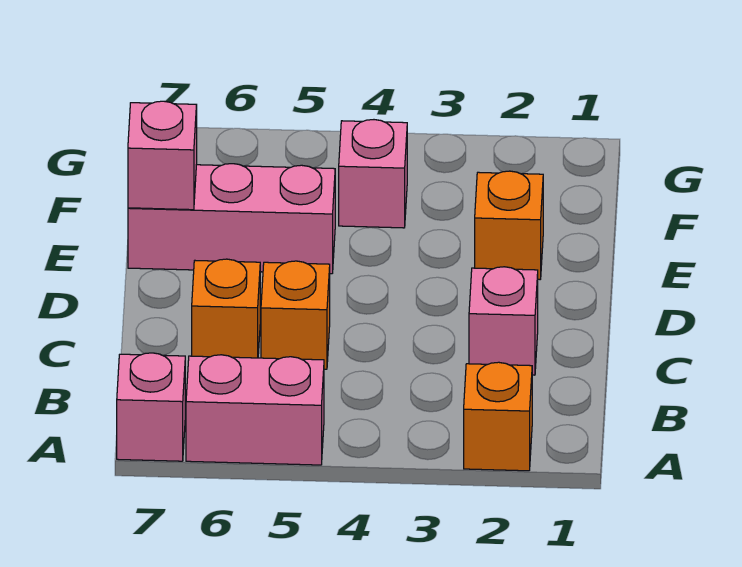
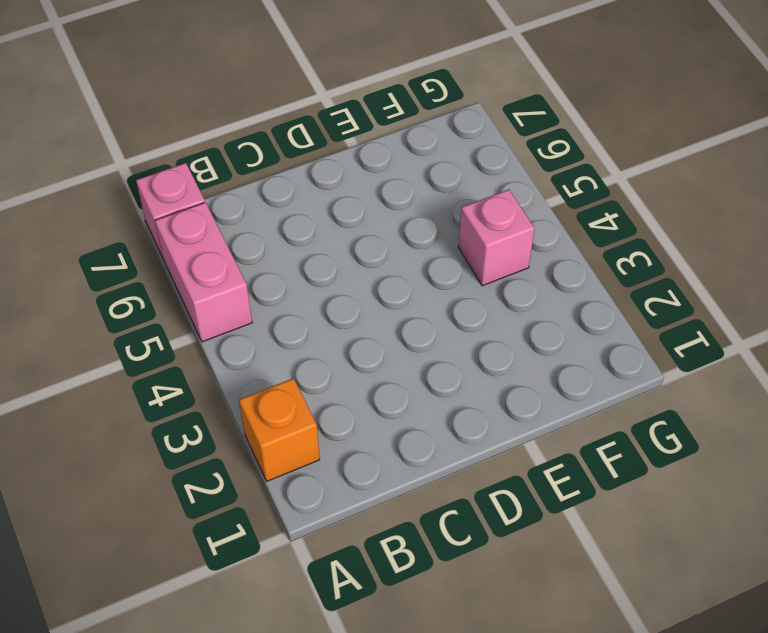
none -> pink brick C2 level 1
none -> orange brick C5 level 1

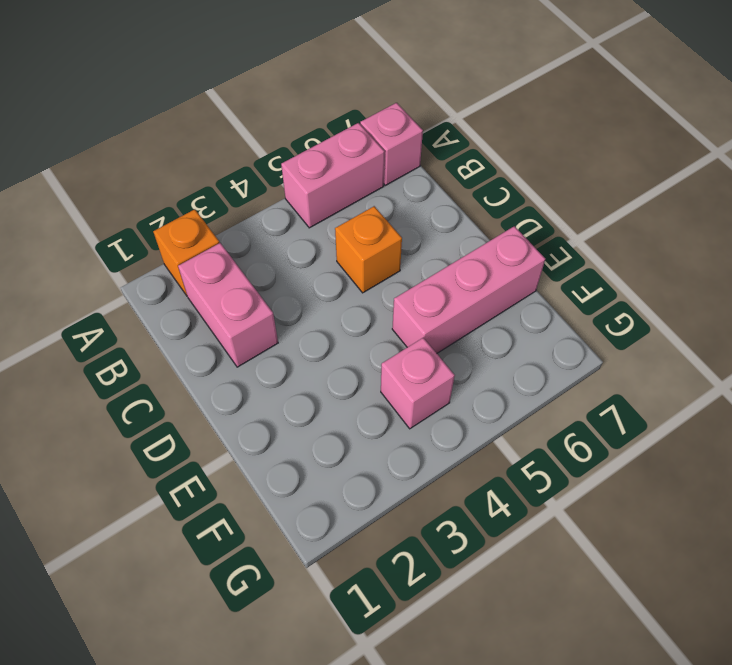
pink brick B2:C2 level 1 -> pink brick C2 level 1
none -> orange brick C6 level 1
none -> orange brick E2 level 1

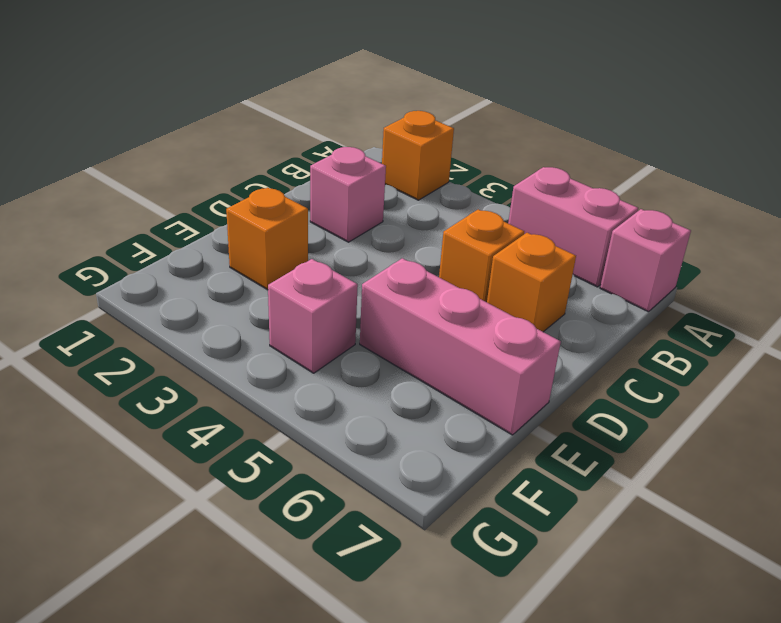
none -> pink brick E7 level 2

